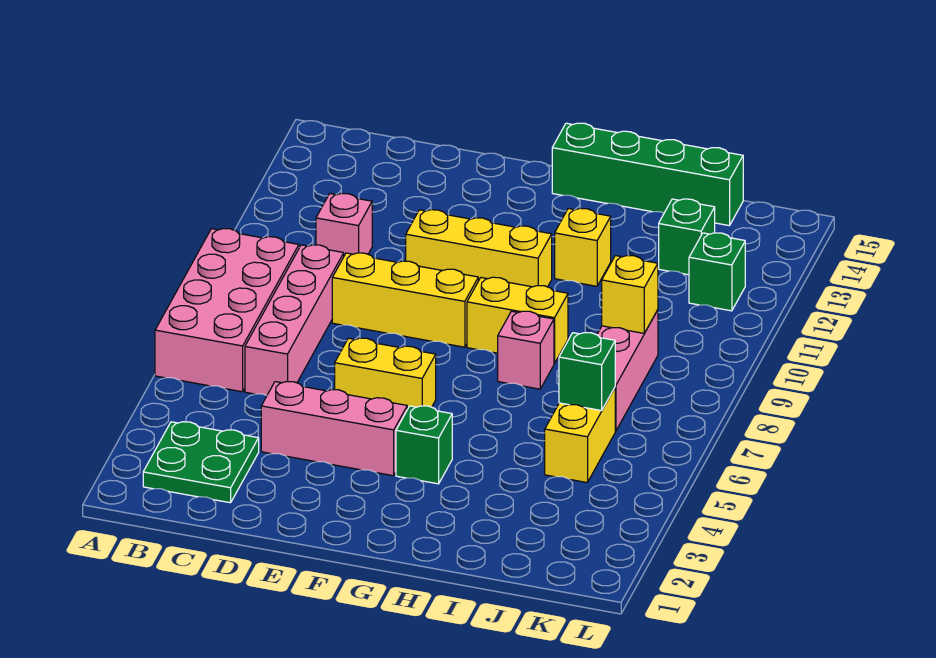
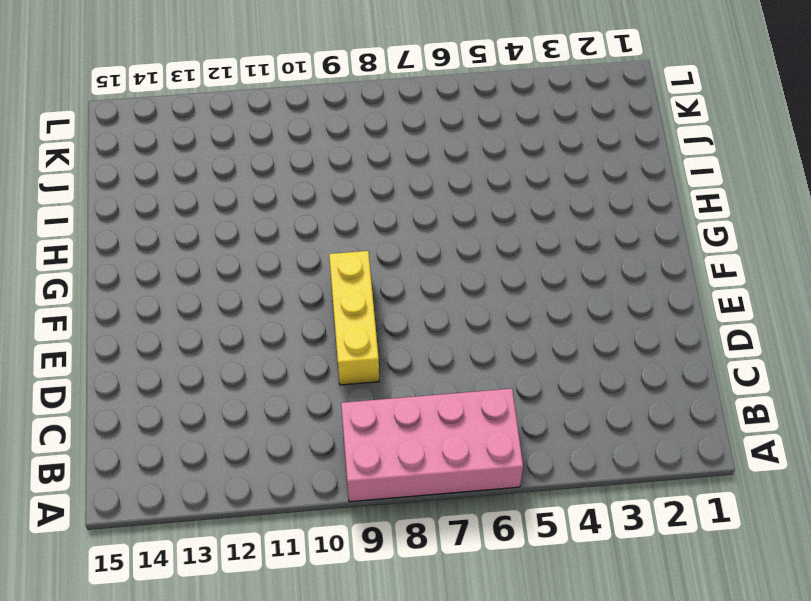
none -> green plate B2:C3 level 1
none -> pink brick C6:C9 level 1
none -> pink brick C11 level 1

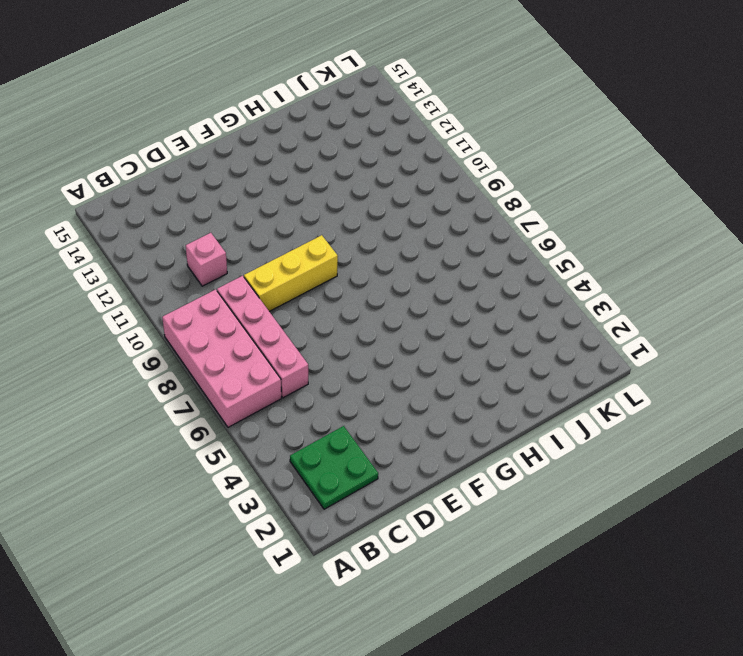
none -> pink brick D4:F4 level 1
none -> yellow brick E6:F6 level 1
none -> yellow brick E11:G11 level 1

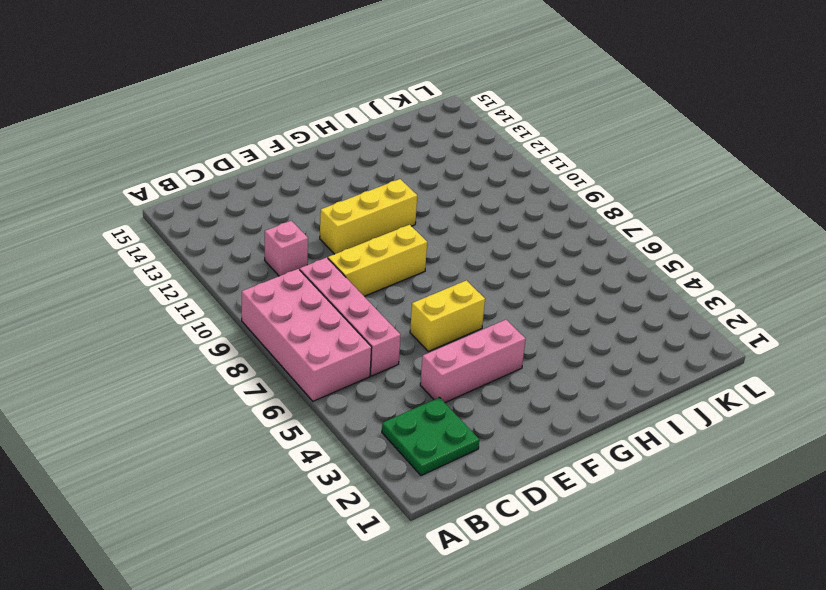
none -> green brick G4 level 1
none -> yellow brick G9:H9 level 1
none -> green brick G15:J15 level 1

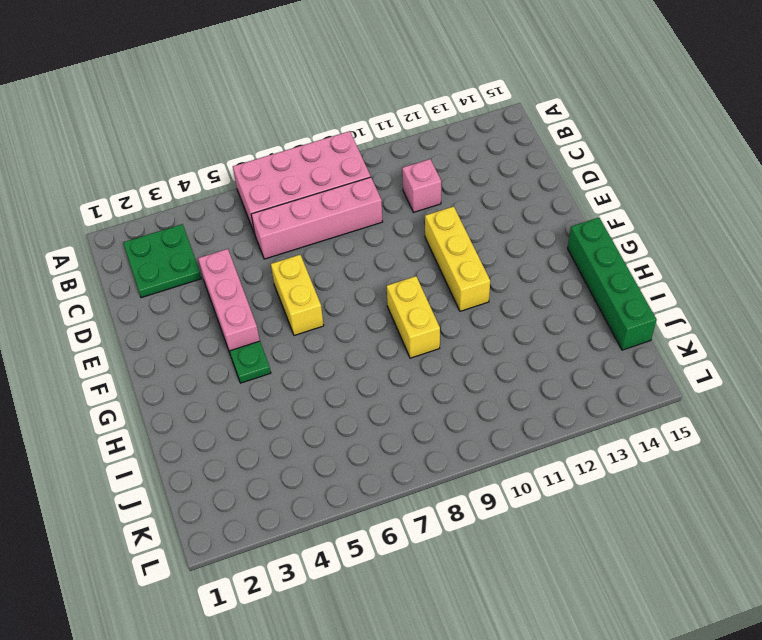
green plate G4 level 1 -> green brick G4 level 1
none -> yellow brick D9:F9 level 1
none -> pink brick H8 level 1
none -> yellow brick H12 level 1

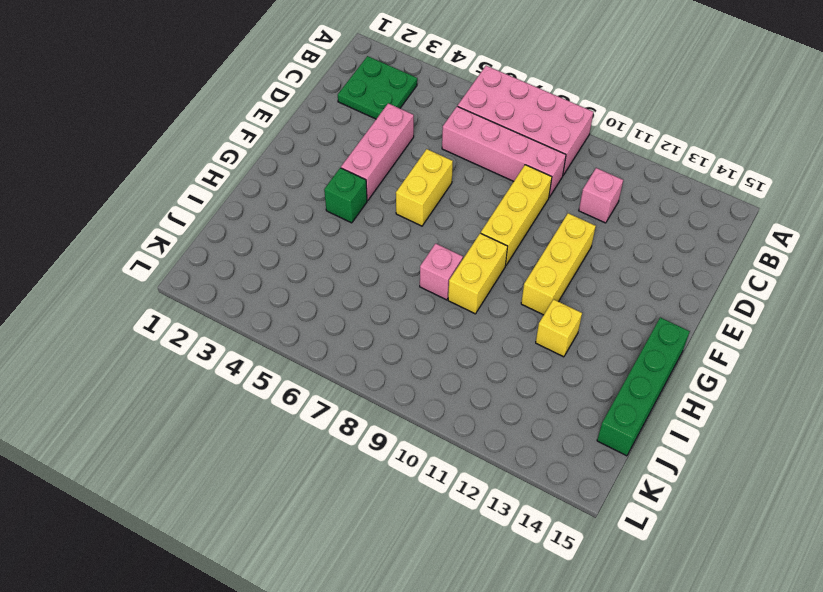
none -> yellow brick J5:J6 level 1
none -> pink brick J7:J9 level 1
none -> green brick J13 level 1

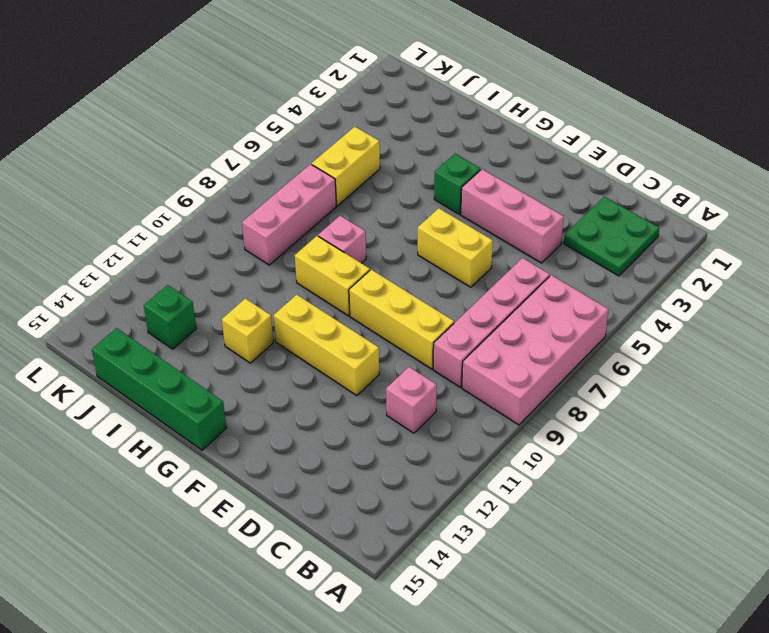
none -> green brick K12 level 1
none -> green brick J6 level 2
none -> yellow brick J9 level 2

